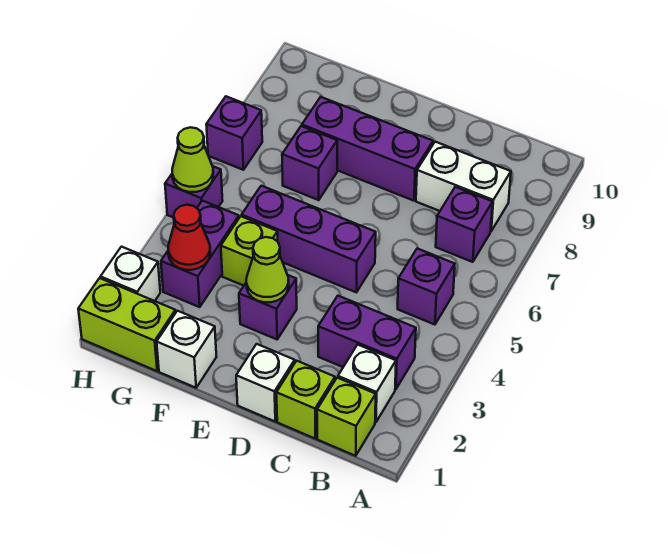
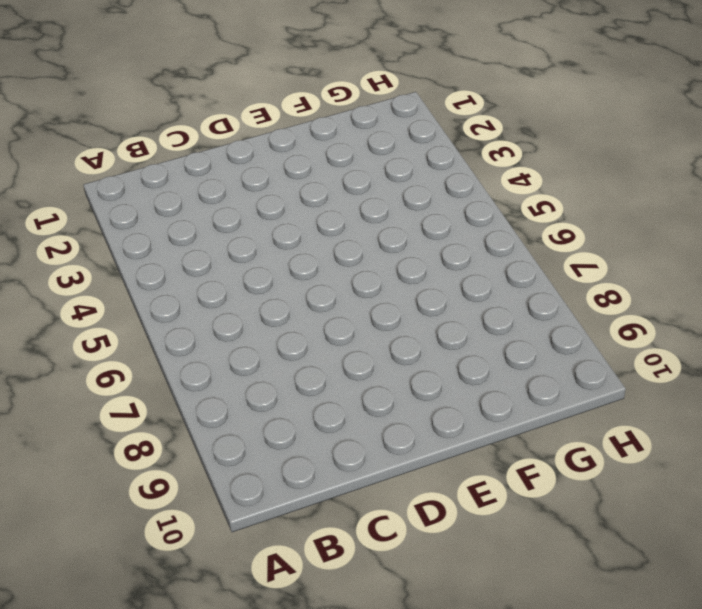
none -> lime brick B1 level 1
none -> white brick B2 level 1
none -> purple brick B3:C3 level 1

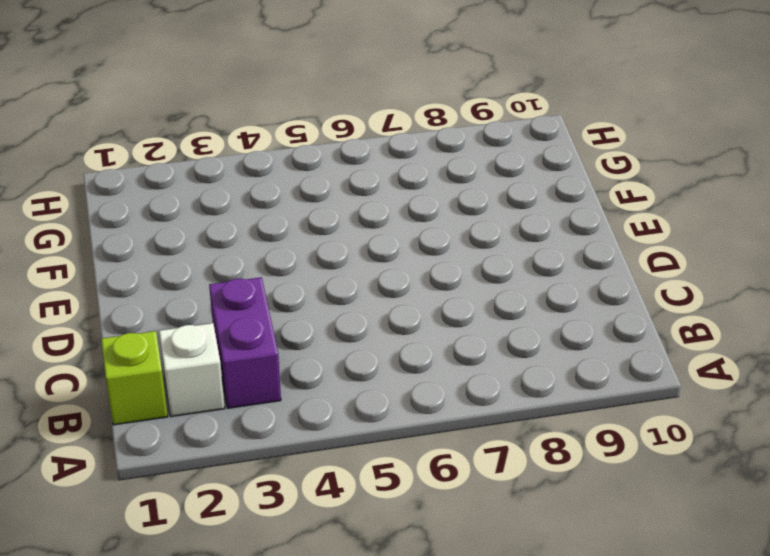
none -> purple brick B5 level 1
none -> purple brick B7 level 1
none -> white brick B8:C8 level 1

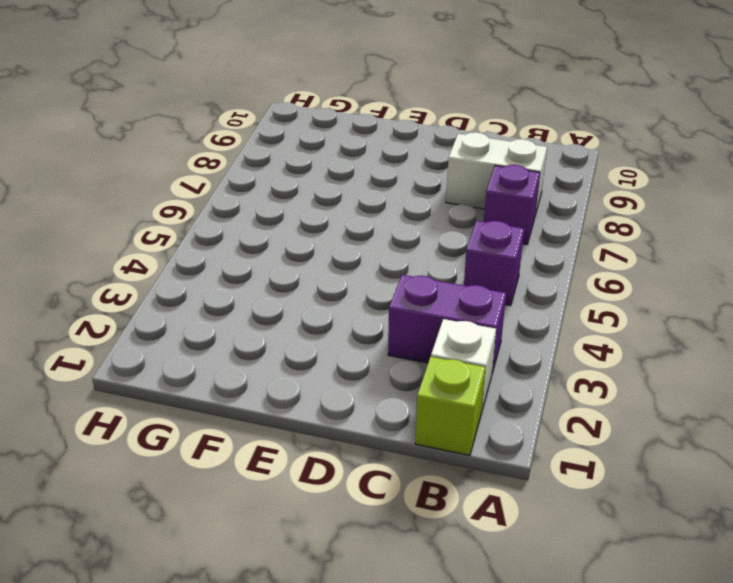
none -> lime brick C1 level 1
none -> white brick D1 level 1
none -> purple brick D5:F5 level 1

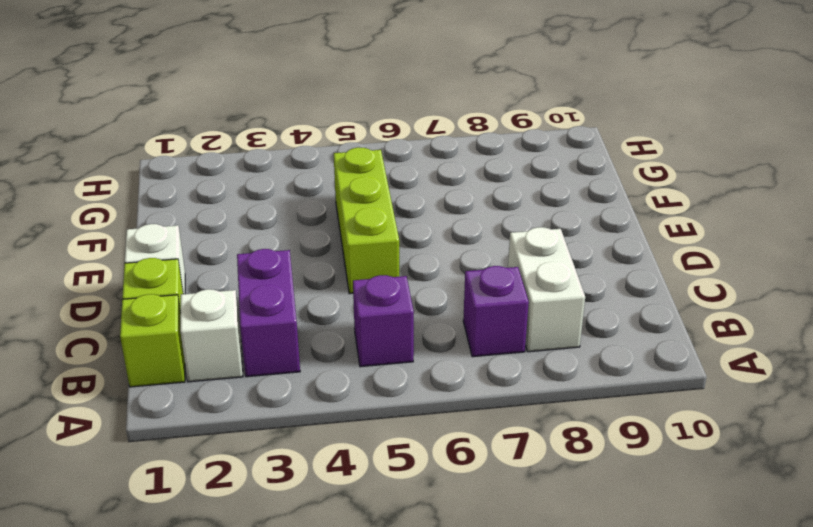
lime brick D5:F5 level 1 -> purple brick D5:F5 level 1
none -> purple brick D8:F8 level 1
none -> purple brick E3 level 1
none -> white brick F1 level 1

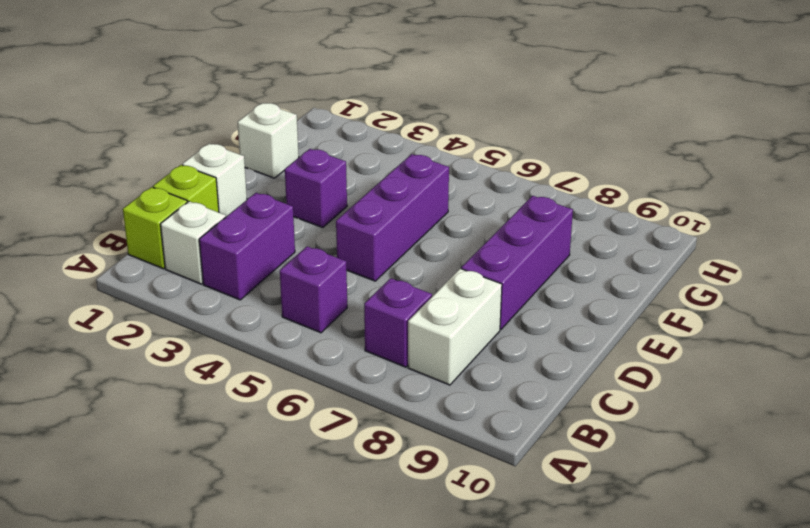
none -> lime brick F4 level 1
none -> purple brick F7 level 1
none -> lime brick G1:H1 level 1

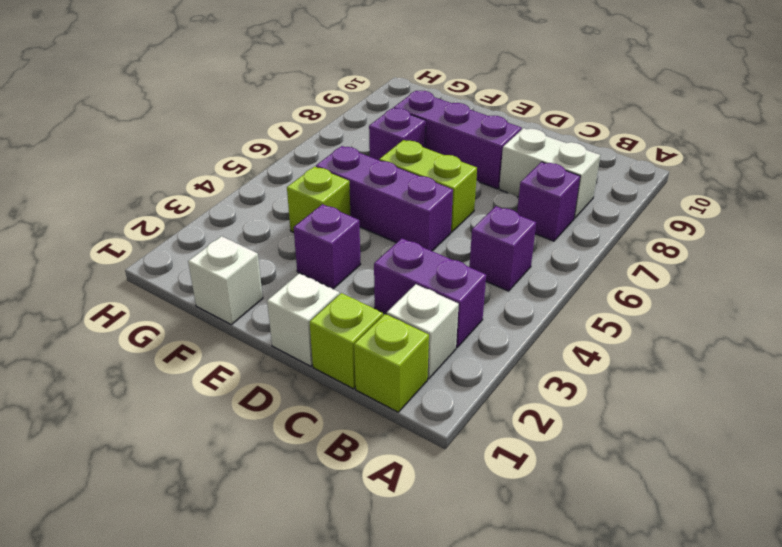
lime brick D6:E6 level 1 -> lime brick G1:H1 level 1
none -> purple brick G3:G4 level 1
none -> white brick H2 level 1
none -> purple brick H5 level 1

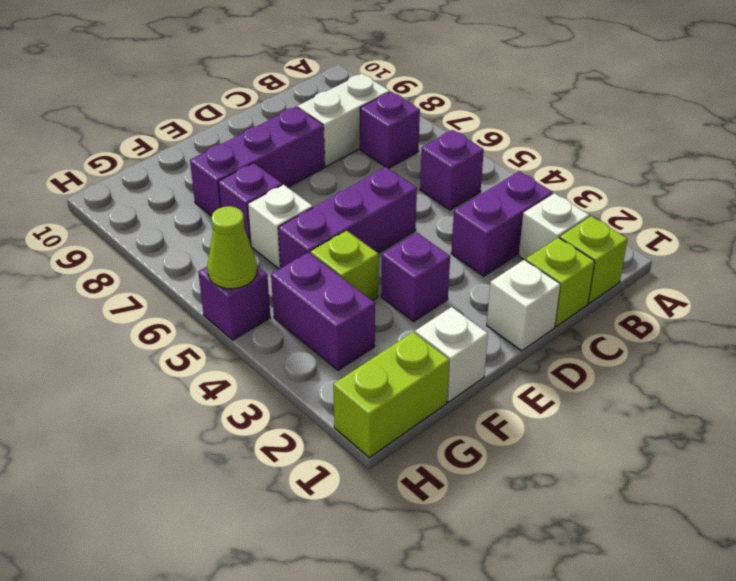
white brick F6 level 1 -> white brick H2 level 1
none -> purple brick H7 level 1
none -> lime cone E3 level 2
none -> red cone G3 level 2

